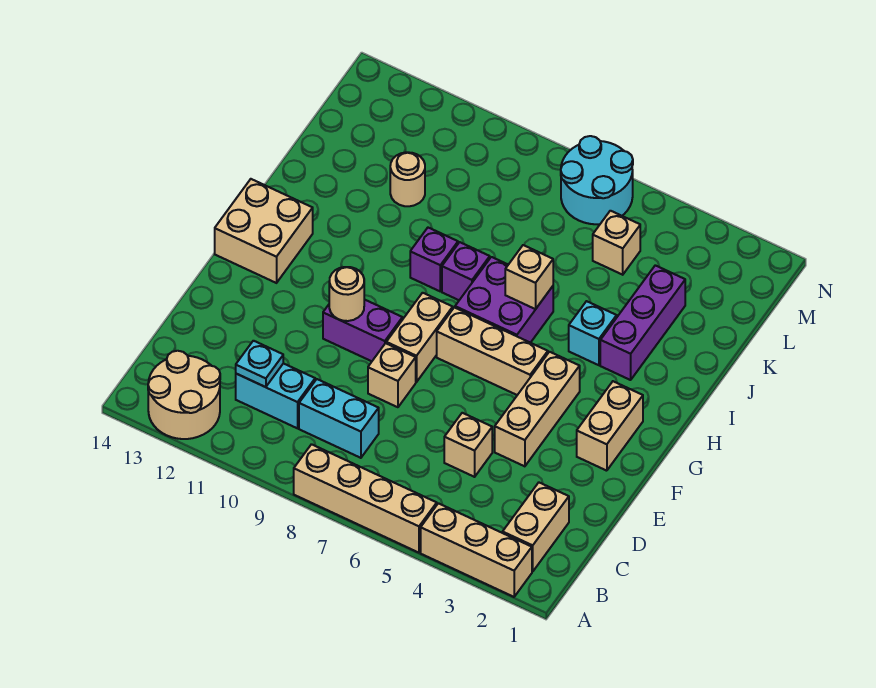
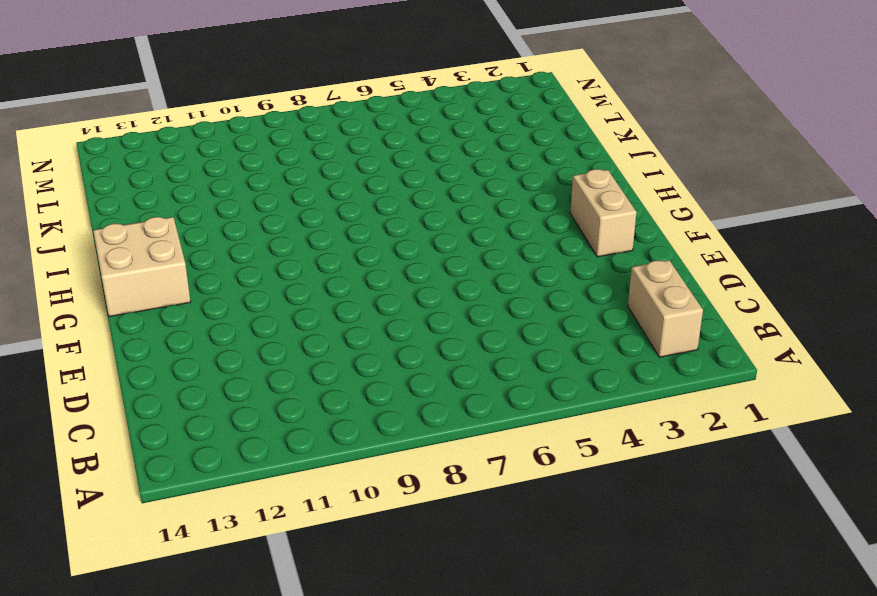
none -> tan brick A2:A4 level 1
none -> tan brick A5:A8 level 1
none -> tan round brick A12:B13 level 1

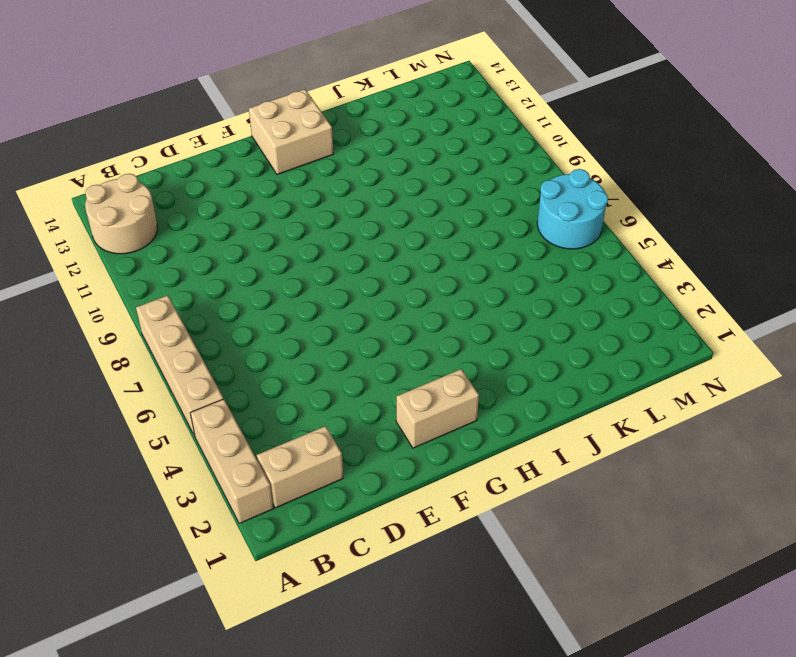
none -> cyan brick C8:C9 level 1
none -> cyan brick C10:C11 level 1
none -> tan brick D5 level 1

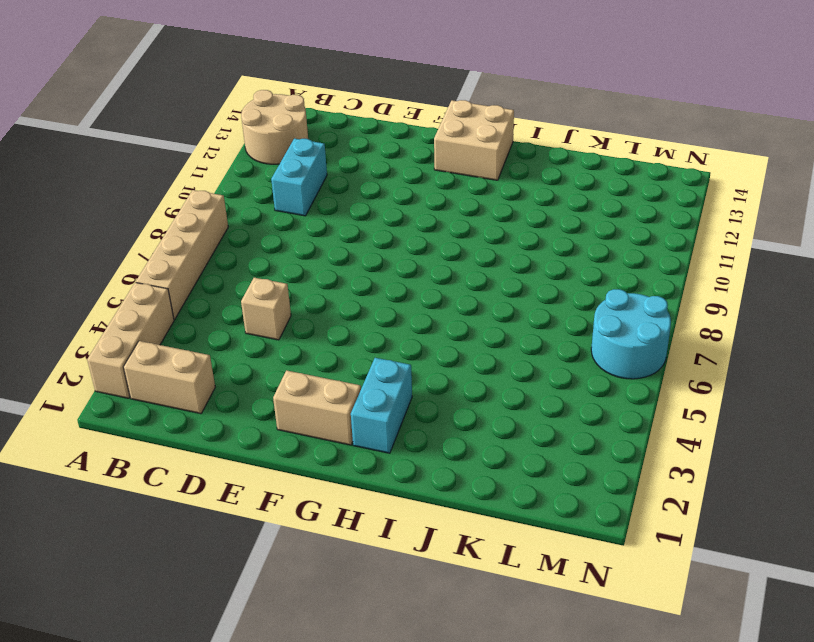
cyan brick H2:H3 level 1 -> cyan brick C8:C9 level 1
none -> tan brick E4:G4 level 1
none -> tan brick E8 level 1
none -> tan brick F8:G8 level 1

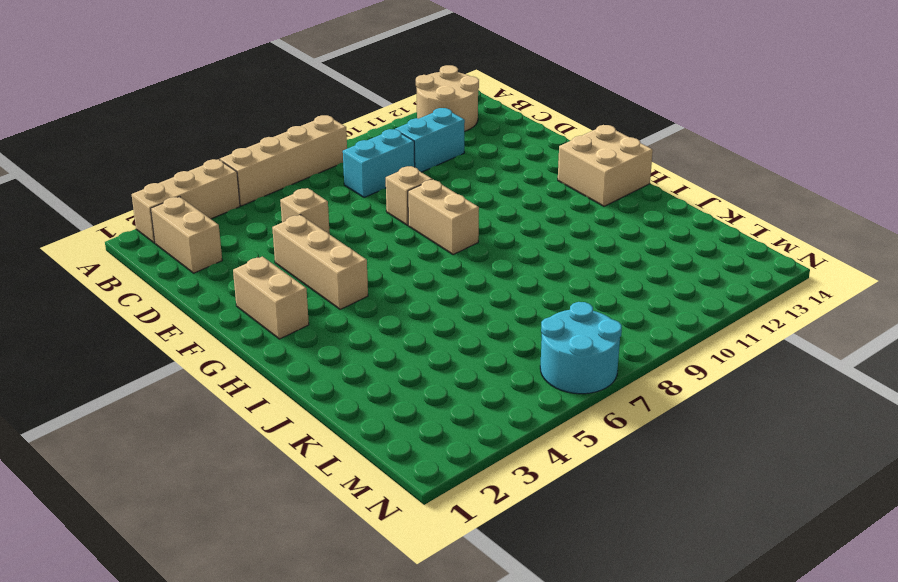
none -> purple brick F9:F10 level 1
none -> tan brick G5:G7 level 1
none -> purple brick H6:I7 level 1

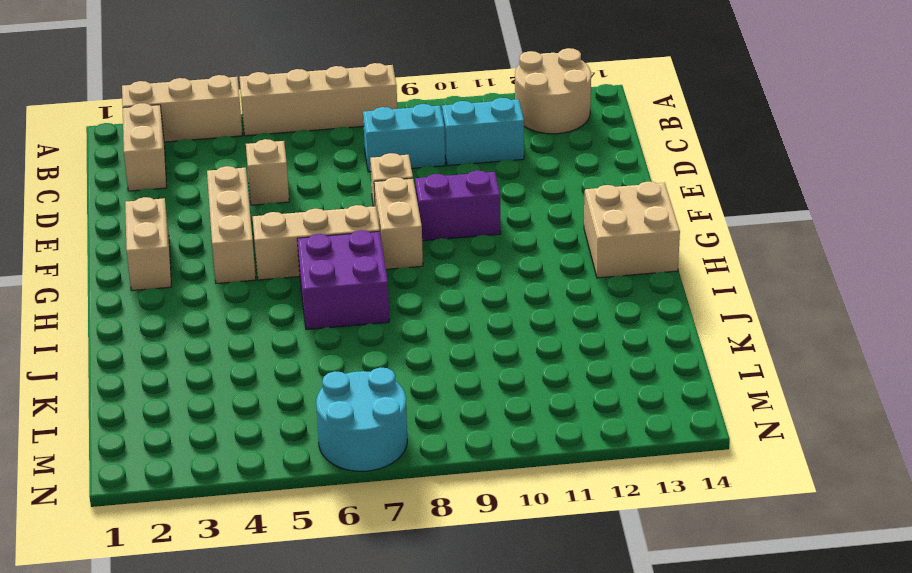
none -> purple brick I3:K3 level 1
none -> cyan brick I4 level 1
none -> purple brick I8 level 1

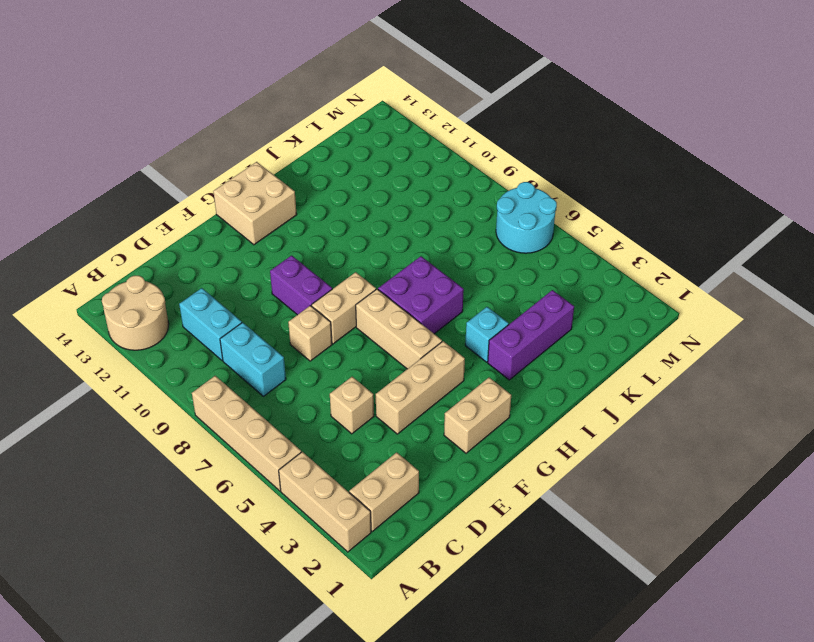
none -> purple brick I8 level 1
none -> purple brick I9 level 1
none -> tan round brick K11 level 1

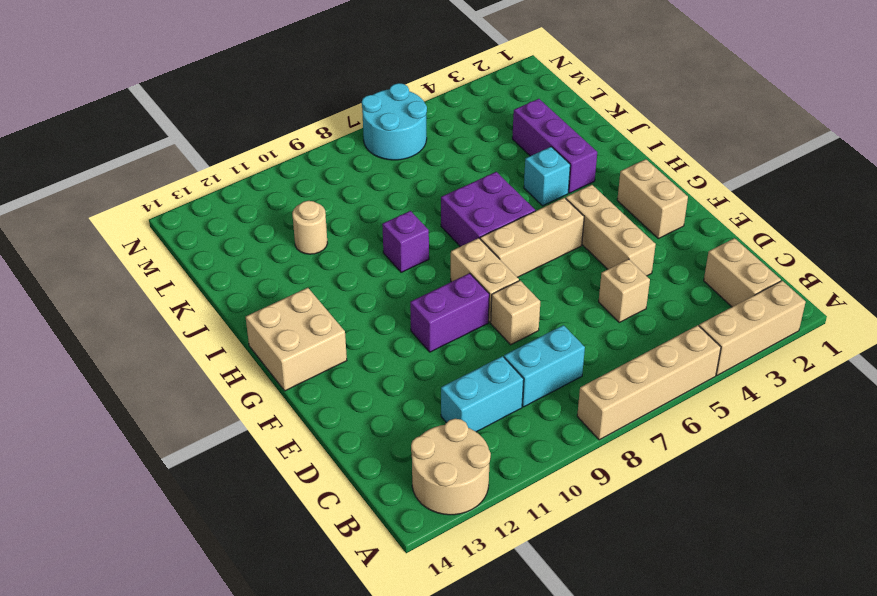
none -> purple brick I8 level 1
none -> tan brick L5 level 1
none -> cyan plate C11 level 2

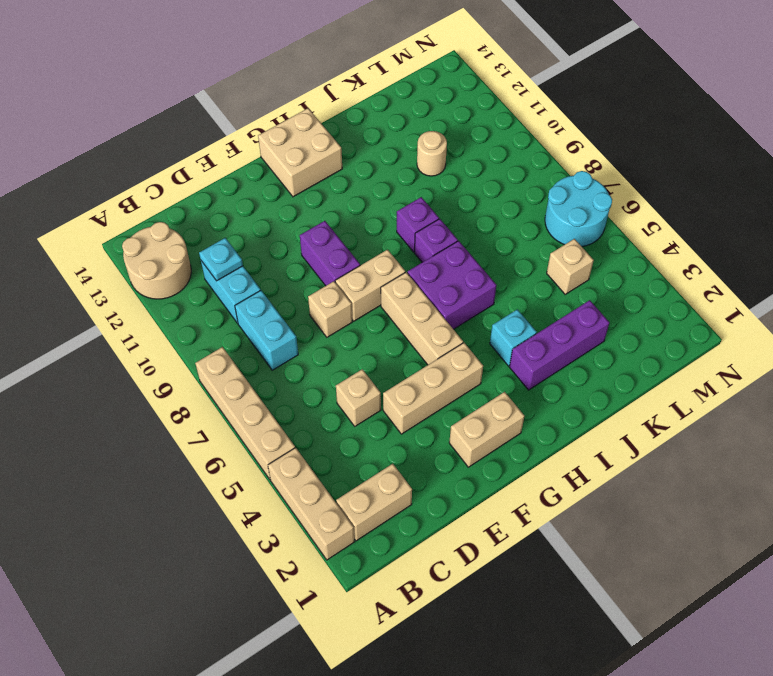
none -> tan round brick F10 level 2
none -> tan brick I6 level 2

